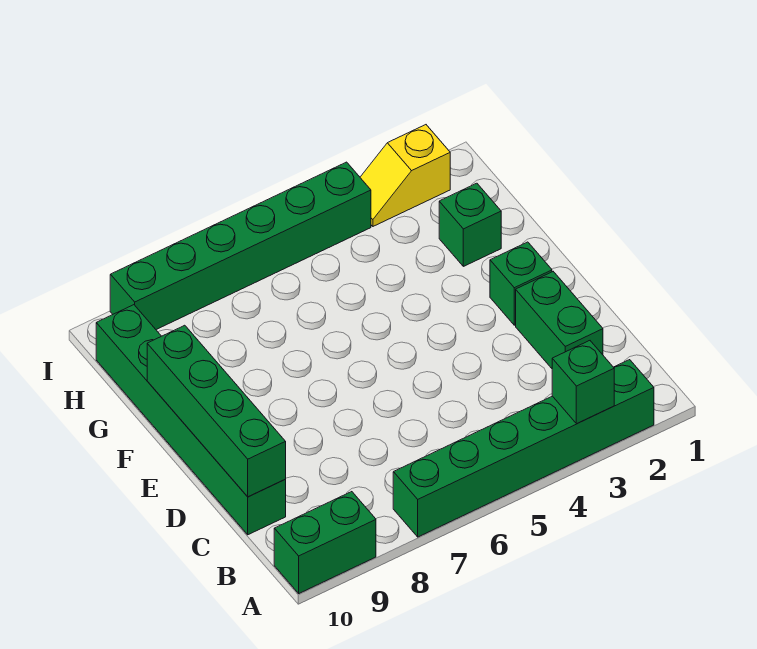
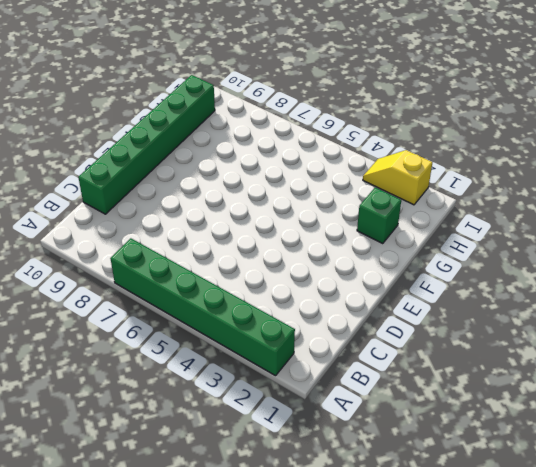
none -> green brick A9:A10 level 1
none -> green brick C2:D2 level 1

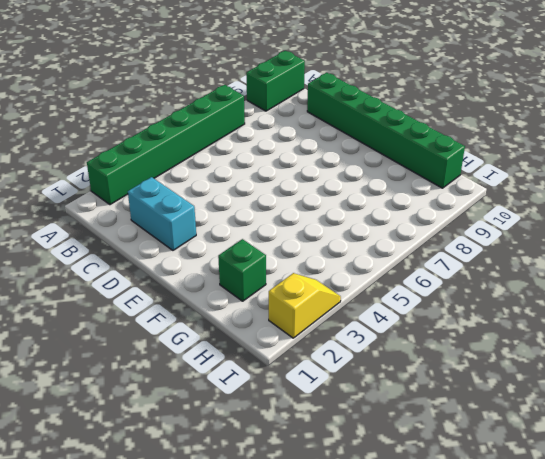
cyan brick C2:D2 level 1 -> green brick C2:D2 level 1
none -> green brick E2 level 1
none -> green brick I4:I9 level 1

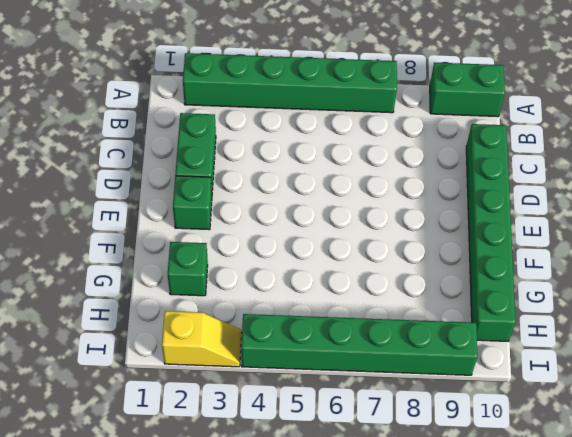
none -> green brick A3 level 2
none -> green brick C10:F10 level 2

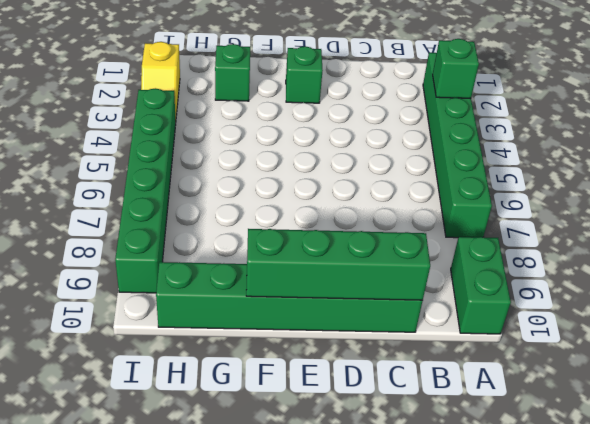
none -> green brick C2:D2 level 1

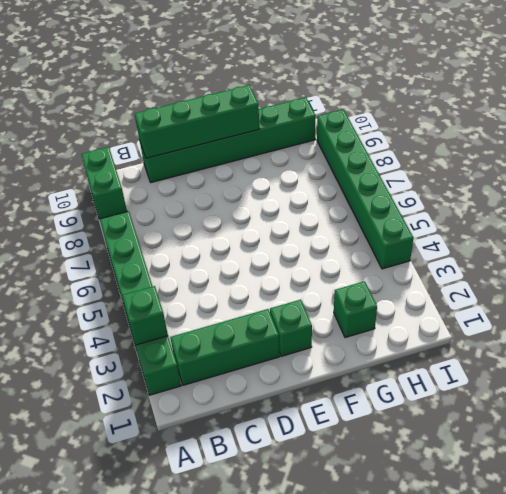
green brick B2:D2 level 1 -> green brick C2:D2 level 1
none -> yellow slope I2:I3 level 1 top 2

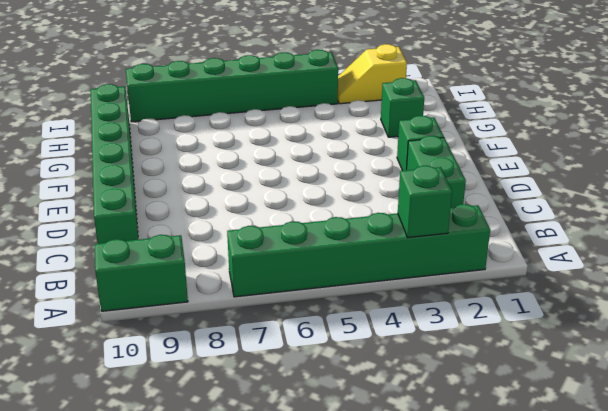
none -> green brick C10:F10 level 2

